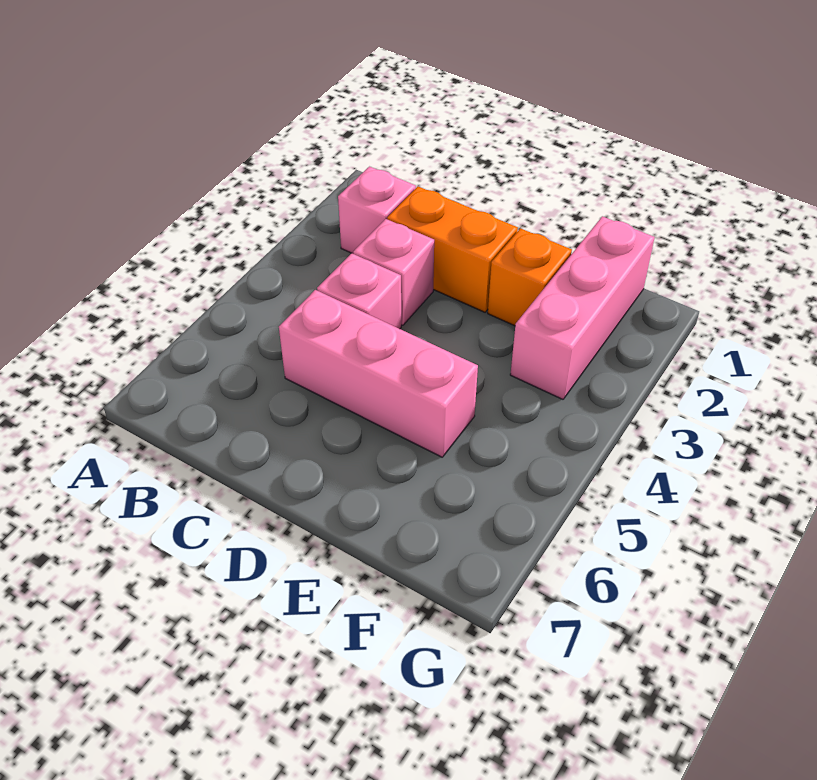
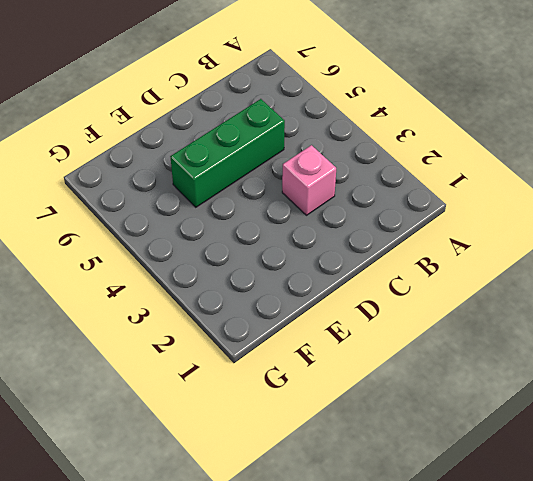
green brick C5:E5 level 1 -> pink brick C5:E5 level 1
none -> pink brick B2 level 1
none -> orange brick C2:D2 level 1

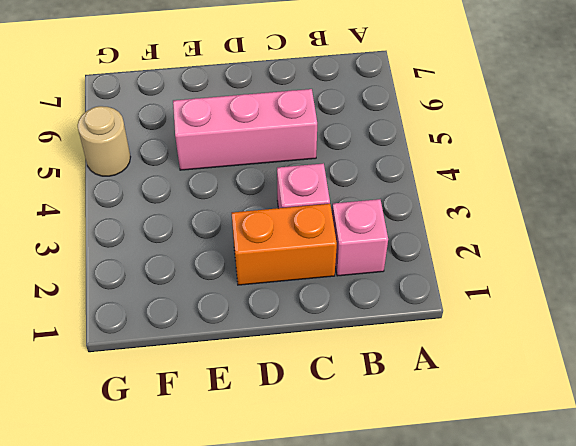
tan round brick G5 level 1 -> none
none -> pink brick C4 level 1
none -> orange brick E2 level 1

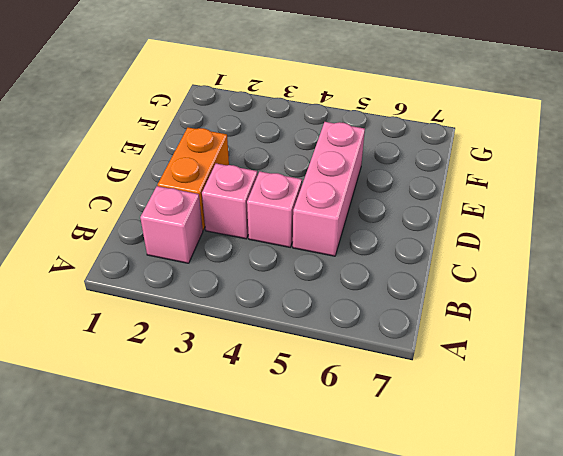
none -> orange brick E2 level 1
none -> pink brick F1:F3 level 1

